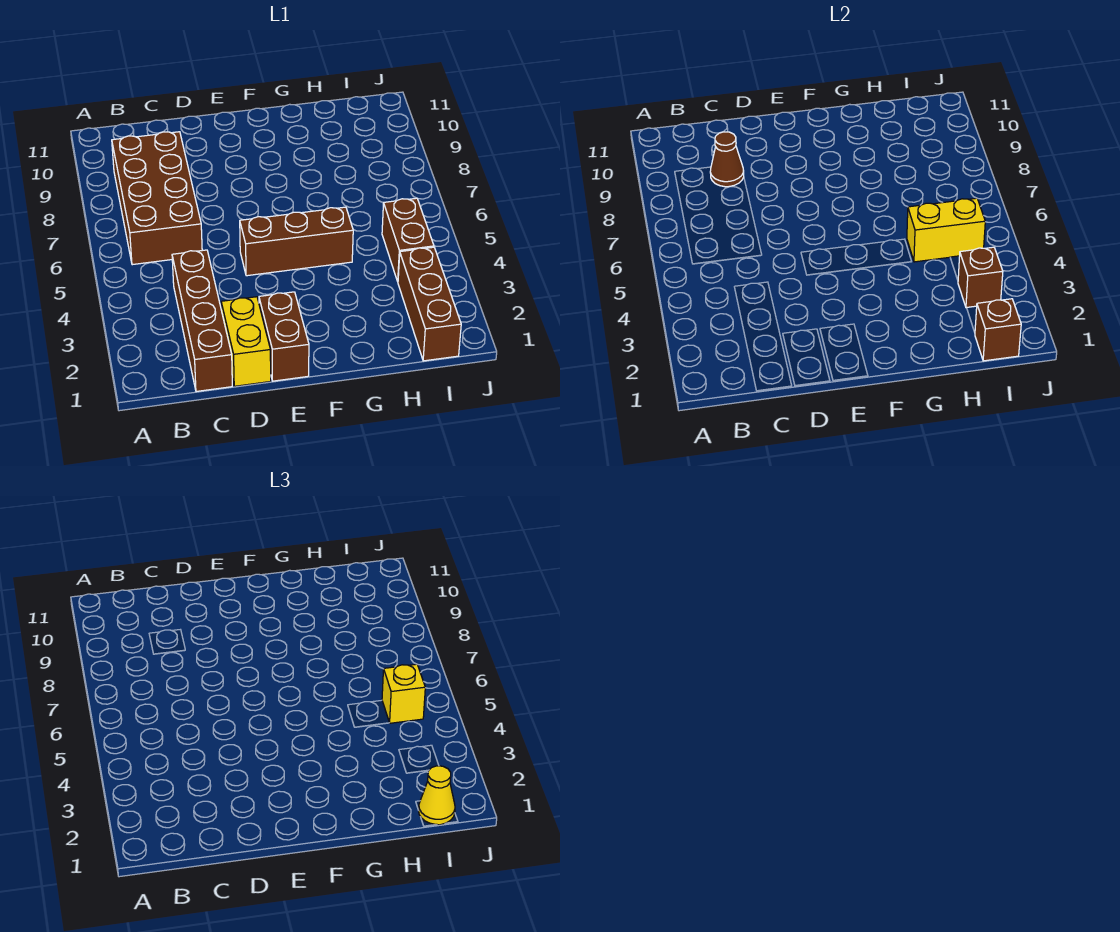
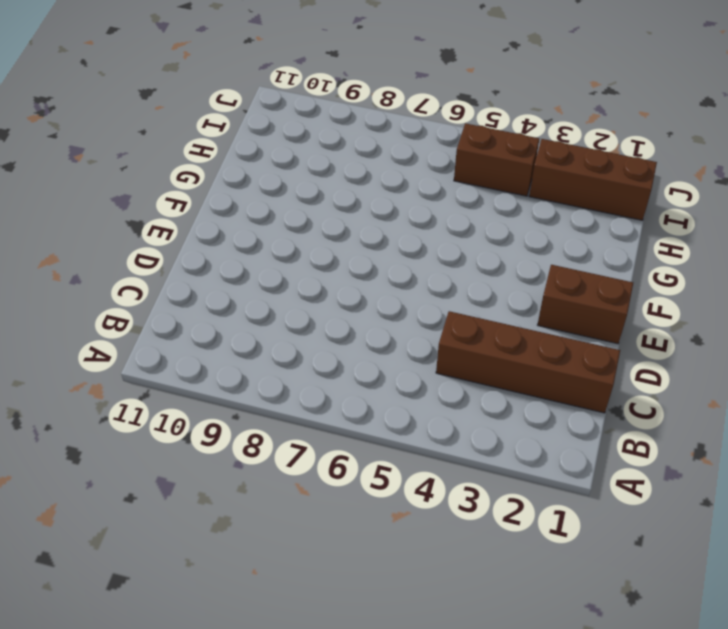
none -> brown brick B6:C9 level 1
none -> yellow brick D1:D2 level 1
none -> brown brick E5:G5 level 1

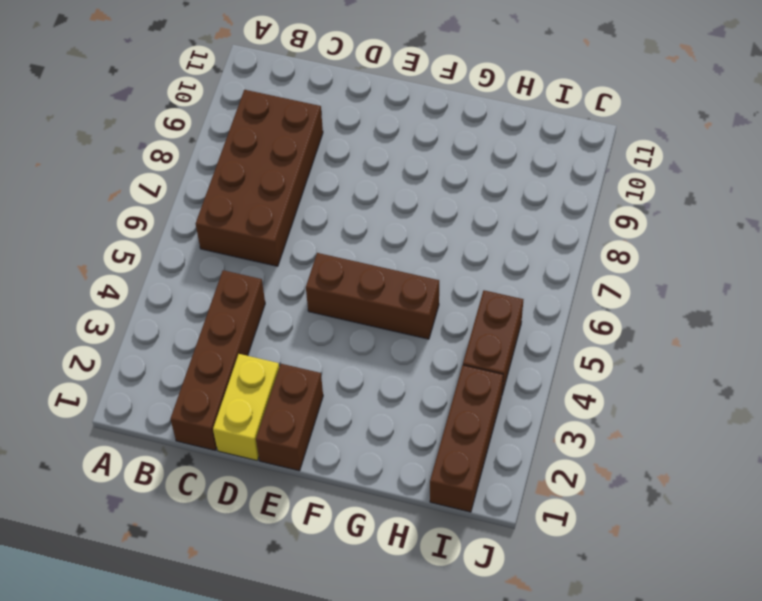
none -> brown cone C9 level 2
none -> yellow brick H5:I5 level 2
none -> brown brick I1 level 2

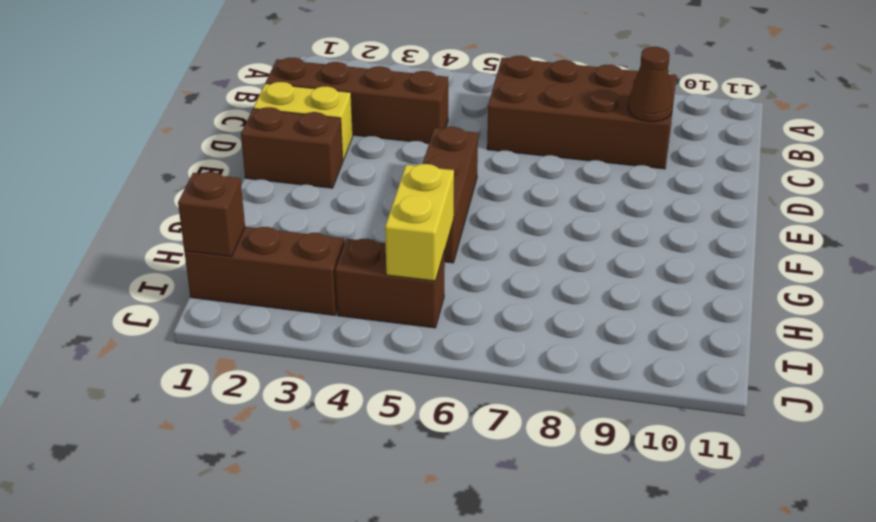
none -> brown brick I3 level 2
none -> yellow cone I1 level 3
none -> yellow brick I5 level 3

